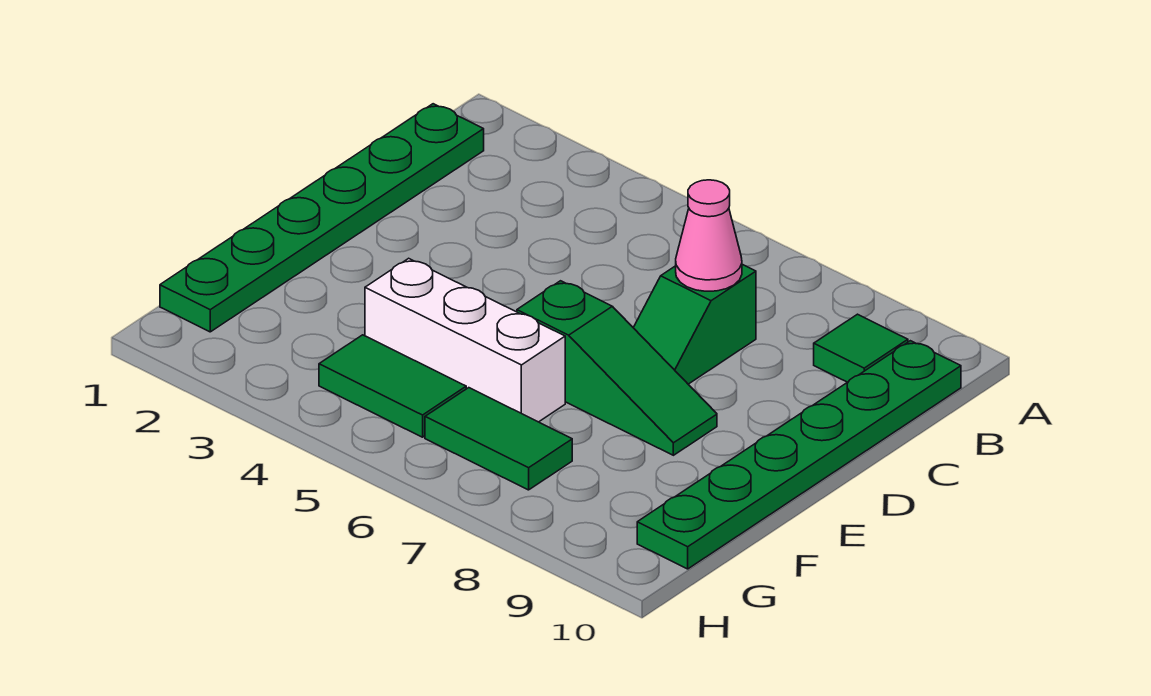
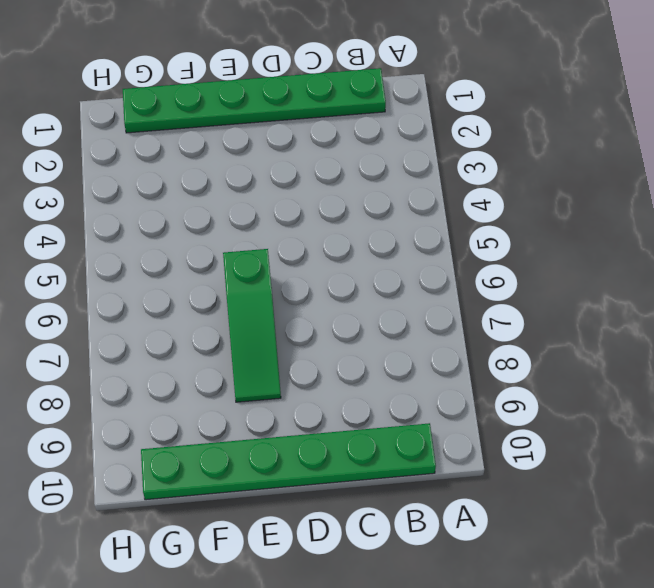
none -> green tile B9 level 1
none -> green slope C7:D7 level 1 top C

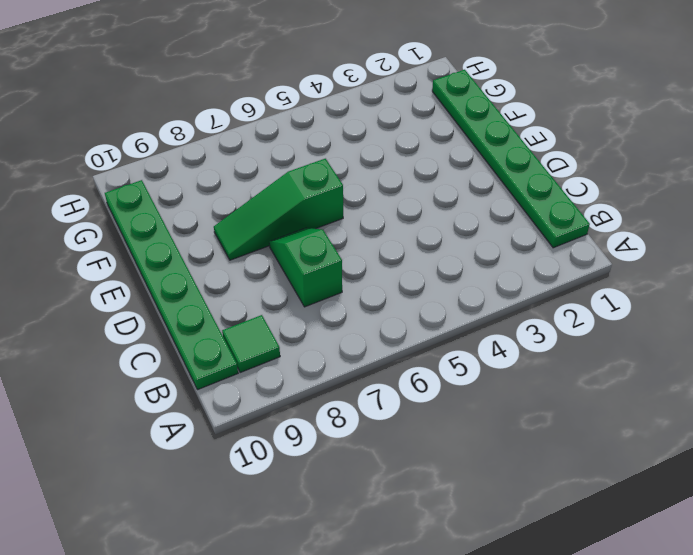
none -> white brick F4:F6 level 1
none -> green tile G4:G5 level 1

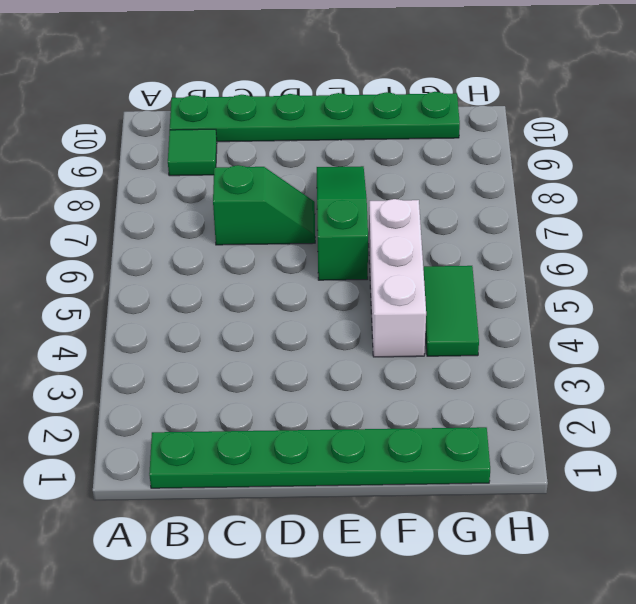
none -> green tile G6:G7 level 1
none -> pink cone C7 level 2

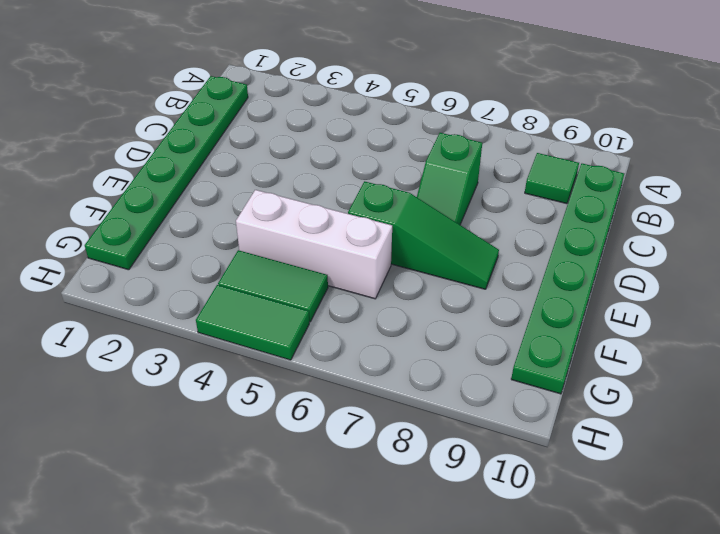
green tile H4:H5 level 1 -> green tile G6:G7 level 1
none -> pink cone C7 level 2

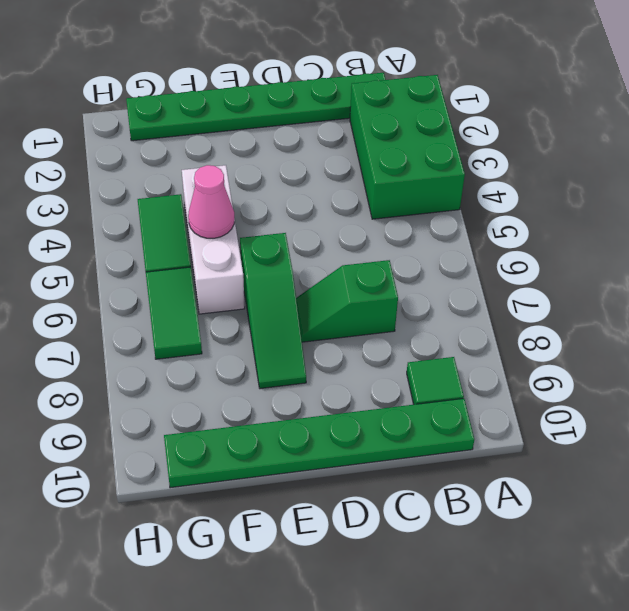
green brick A2:B4 level 1 -> none
pink cone F5 level 2 -> pink cone C7 level 2

